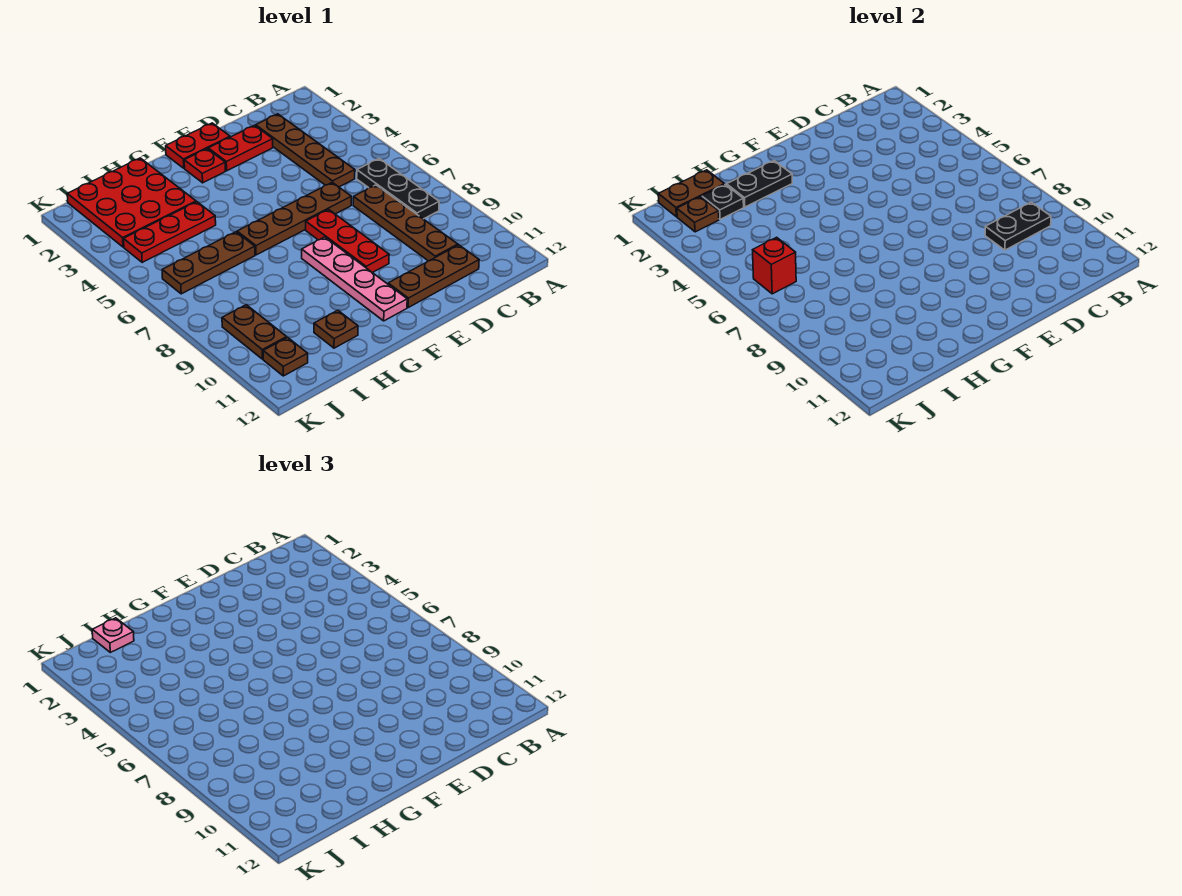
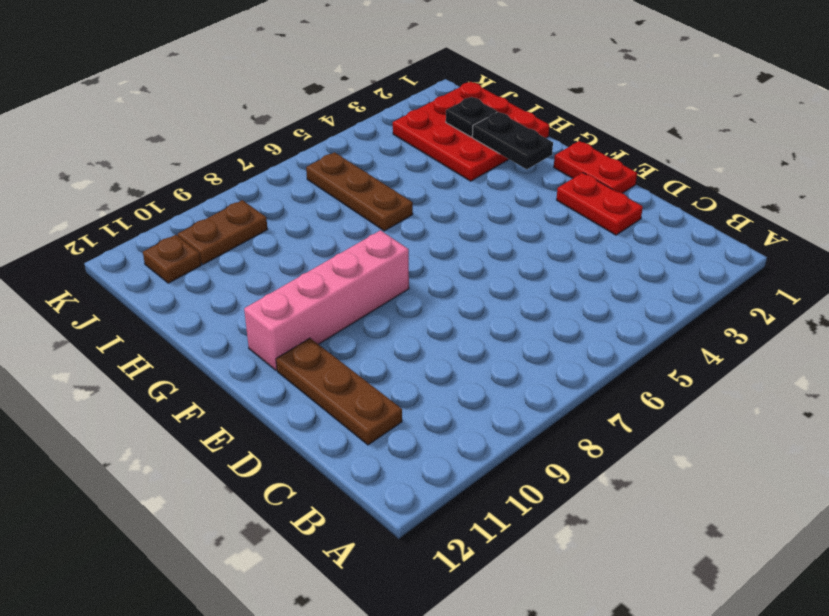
pink brick F8:F11 level 1 -> pink plate F8:F11 level 1
none -> black plate B6:B8 level 1
none -> brown plate C2:C5 level 1
none -> brown plate C7:C10 level 1

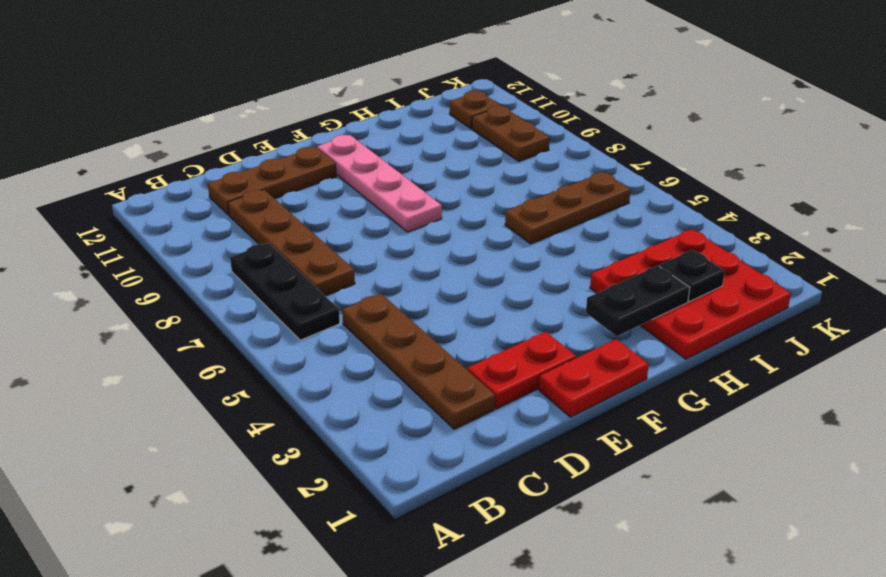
none -> brown plate D6:G6 level 1
none -> red plate E7:E9 level 1
none -> red plate F2 level 1

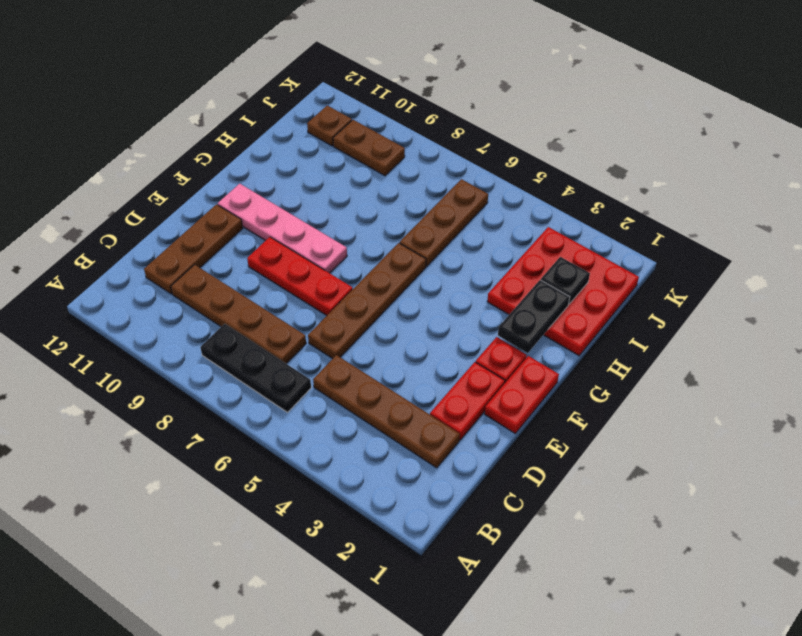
none -> red plate H4:J4 level 1
none -> brown plate H11 level 1
none -> black plate B9:C9 level 2

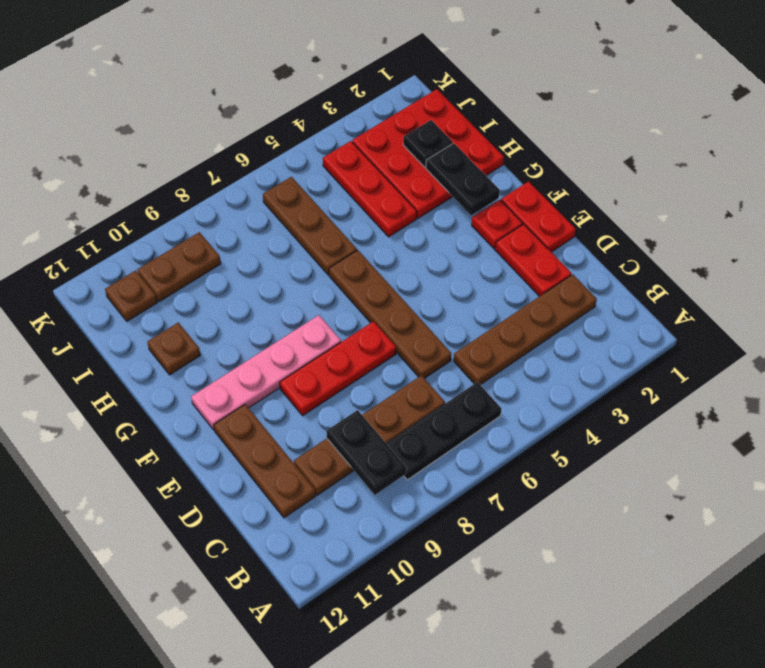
none -> brown plate I1:J1 level 2
none -> brown plate J2 level 2
none -> red brick J6 level 2

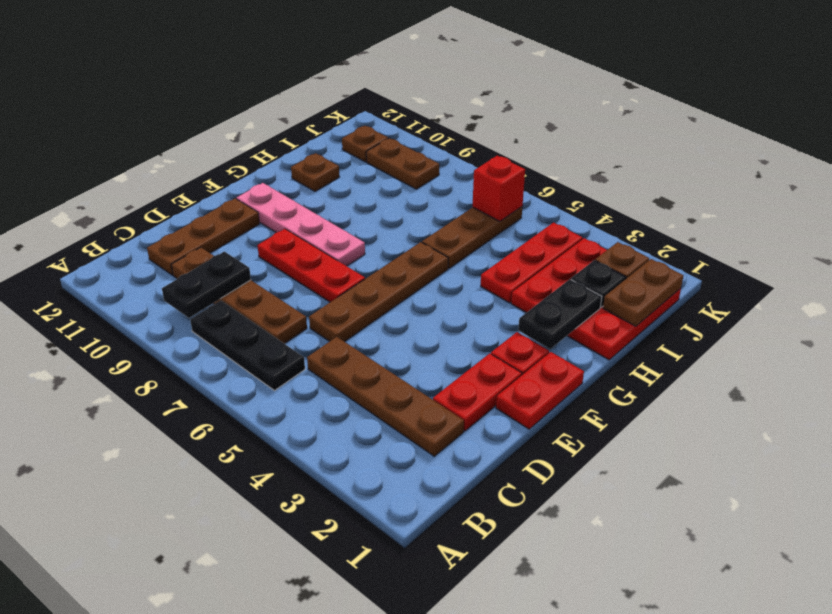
none -> pink plate I1 level 3

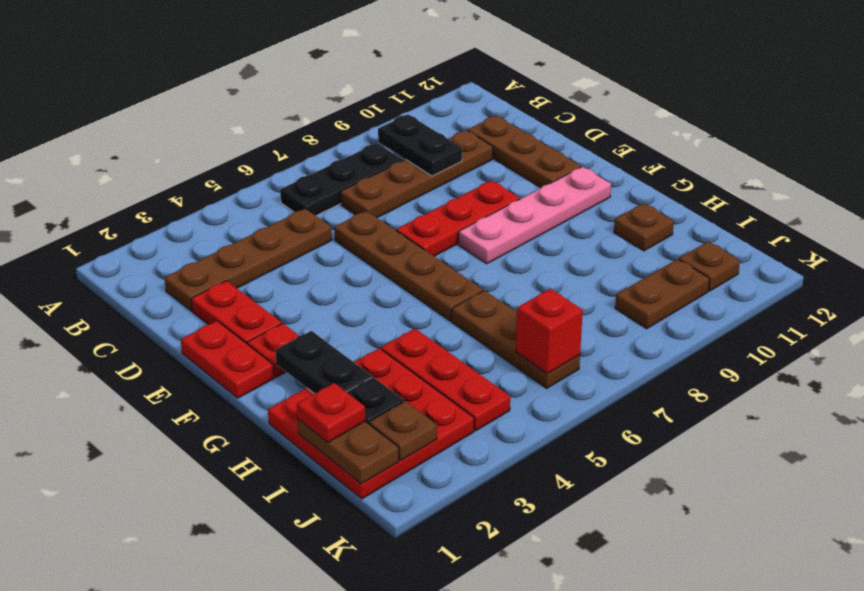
red plate I1 level 3 -> pink plate I1 level 3

